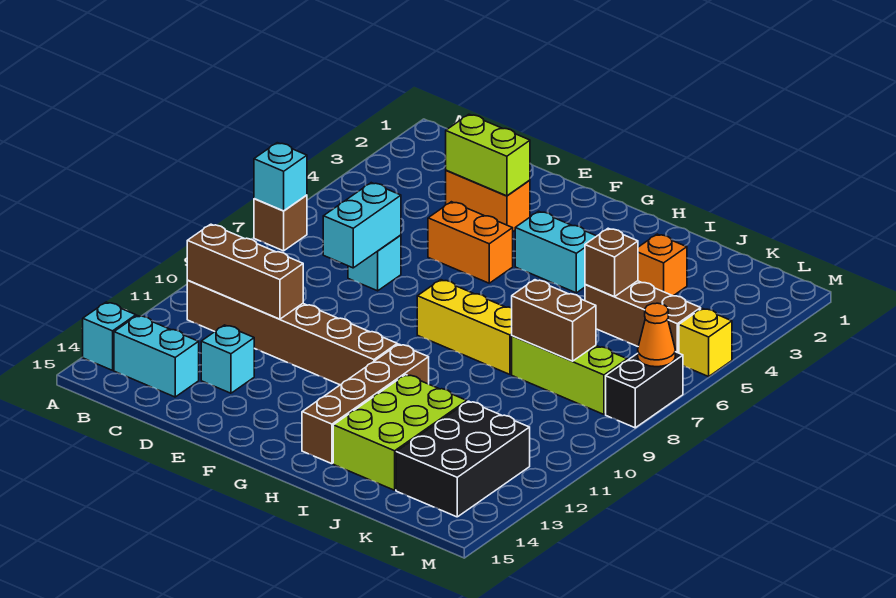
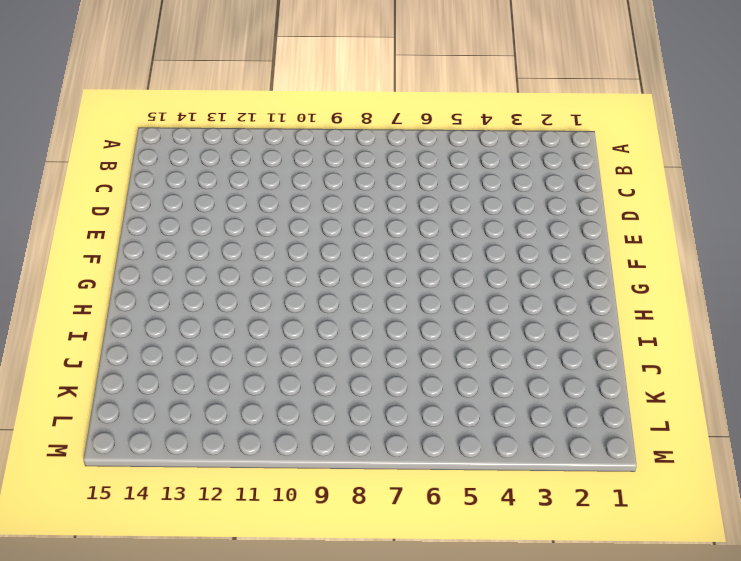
none -> brown brick A7 level 1
none -> cyan brick A14 level 1
none -> brown brick B11:G11 level 1

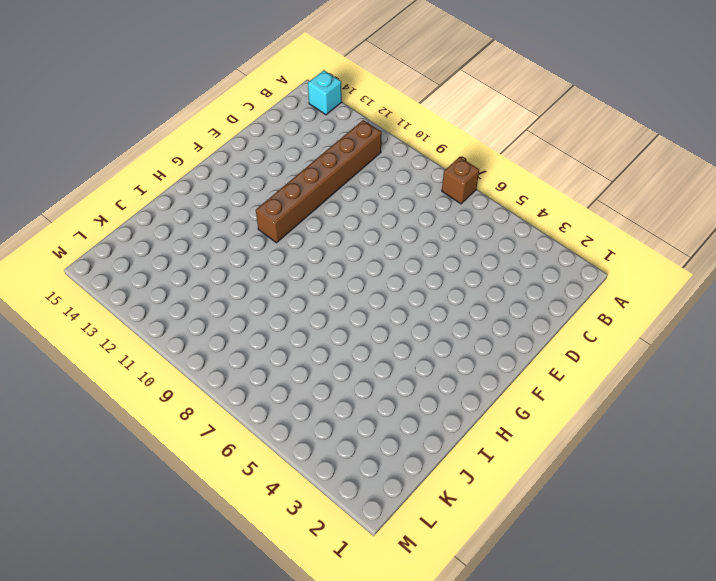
none -> cyan brick B14:C14 level 1
none -> orange brick D3:E3 level 1
none -> cyan brick D7 level 1

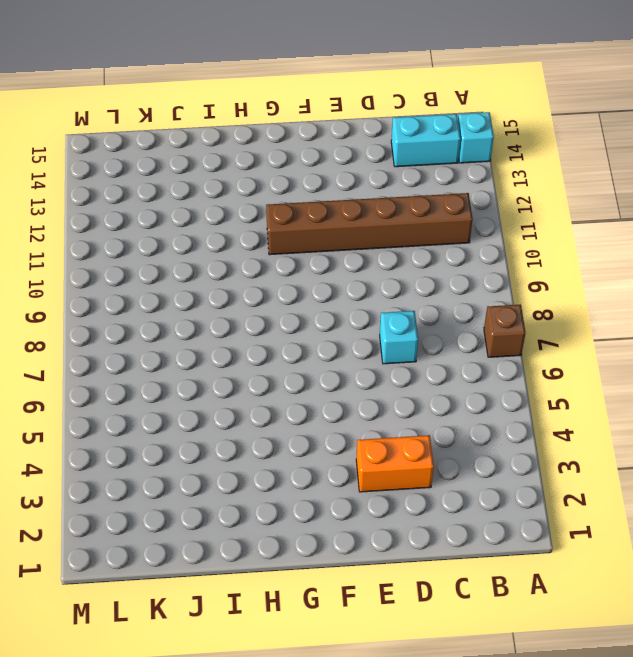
none -> cyan brick D13 level 1
none -> orange brick E5:F5 level 1
none -> cyan brick G4:H4 level 1

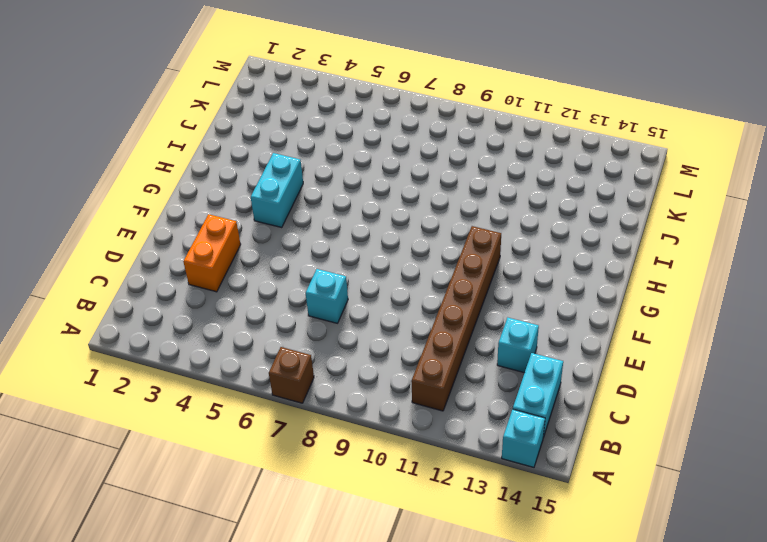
none -> orange brick E5:F5 level 1
none -> yellow brick G8:I8 level 1
none -> brown brick H11:H14 level 1

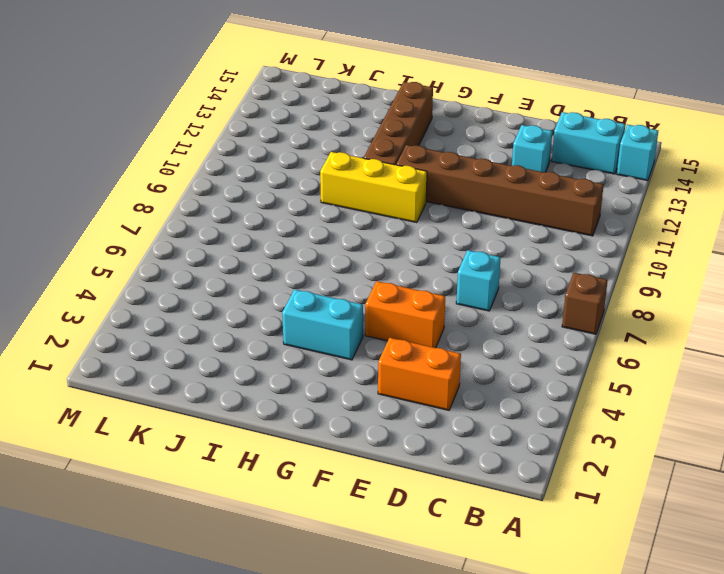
yellow brick G10:I10 level 1 -> yellow brick G8:I8 level 1
none -> lime brick I12:J14 level 1
none -> orange brick J3 level 1
none -> brown brick J5:L5 level 1

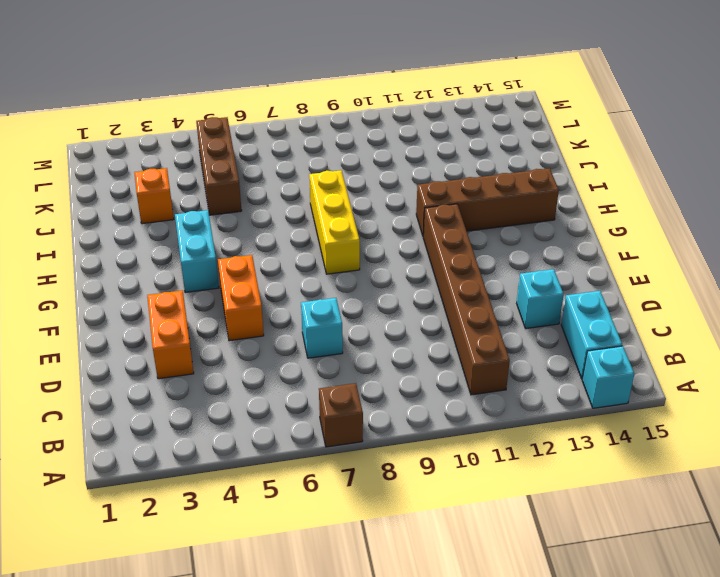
none -> lime brick I12:J14 level 1
none -> lime brick J8:L8 level 1
none -> black brick K12:L14 level 1

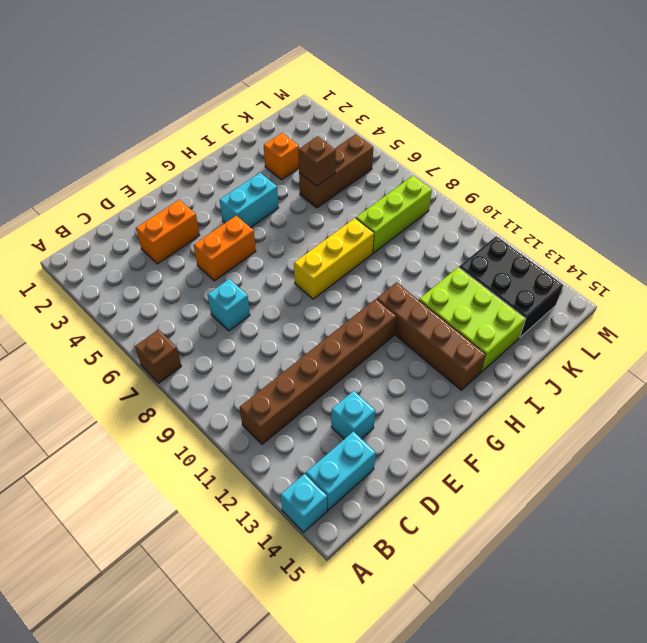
none -> yellow brick M5 level 1
none -> black brick M7:M8 level 1
none -> cyan brick A7 level 2

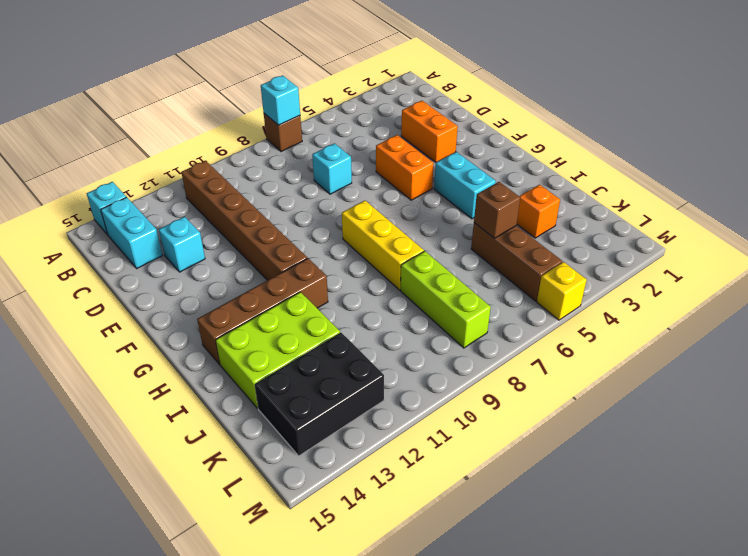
none -> black brick M7:M8 level 1
none -> brown brick B11:D11 level 2
none -> lime brick D3:E3 level 2

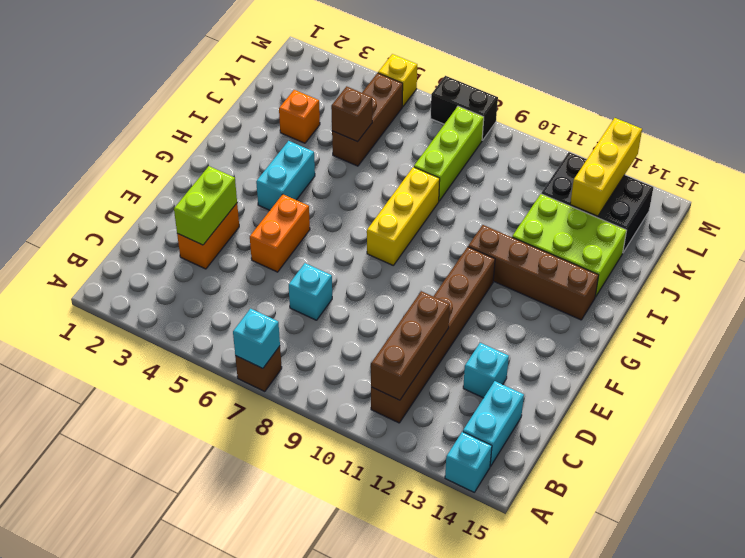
yellow brick K13:M13 level 2 -> none
none -> cyan brick D7:D8 level 2
none -> brown brick J8:K8 level 2
none -> orange cone M7 level 2

